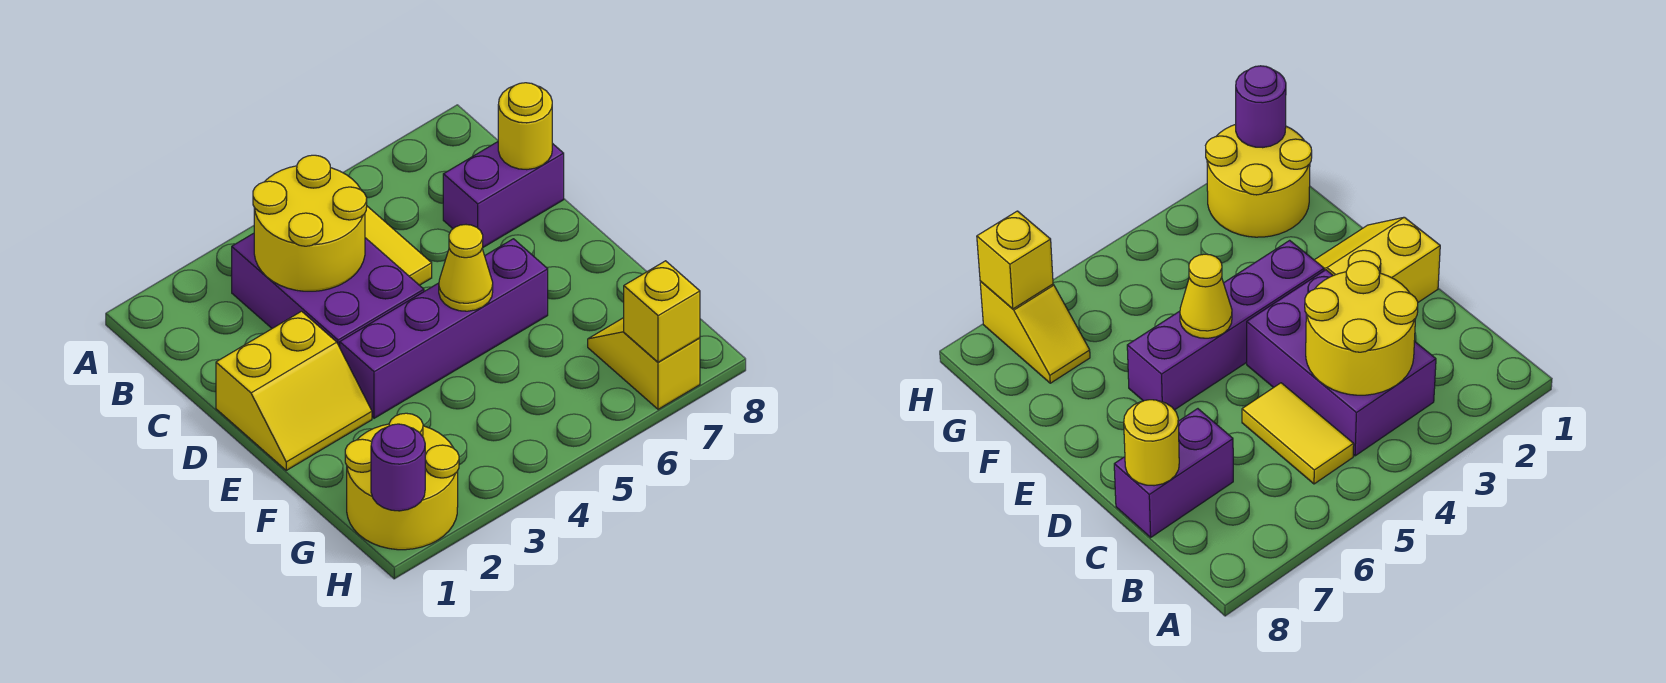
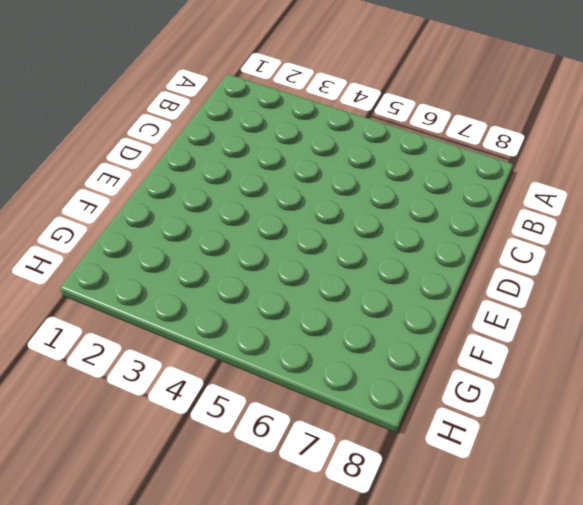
none -> purple brick B3:D4 level 1
none -> yellow tile B5:C5 level 1
none -> purple brick C7:C8 level 1

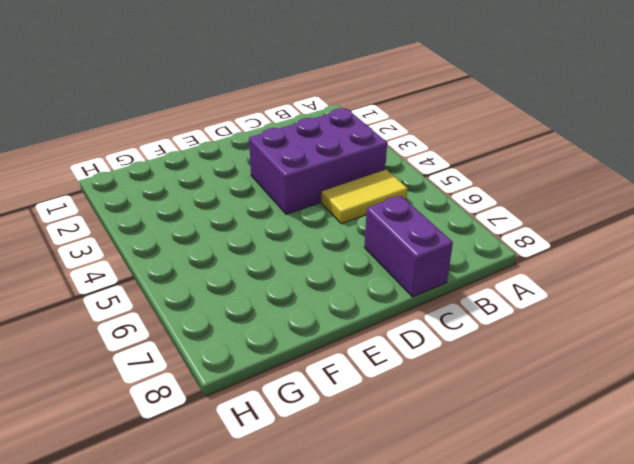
none -> yellow slope D1:E2 level 1 top D
none -> purple brick E3:E6 level 1
none -> yellow round brick G1:H2 level 1

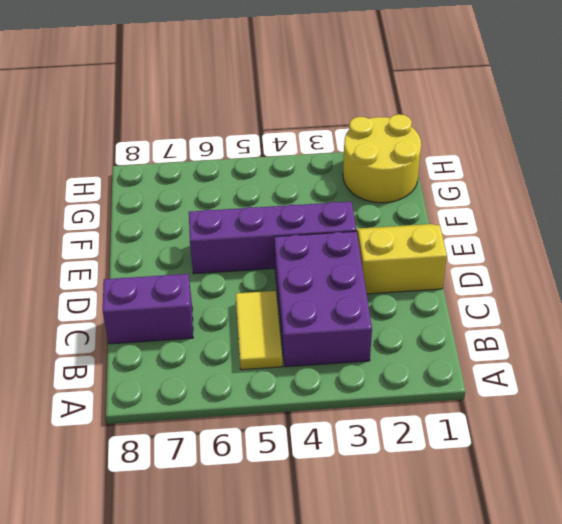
none -> yellow slope G7:H7 level 1 top H
none -> yellow round brick B3:C4 level 2
none -> yellow round brick C8 level 2

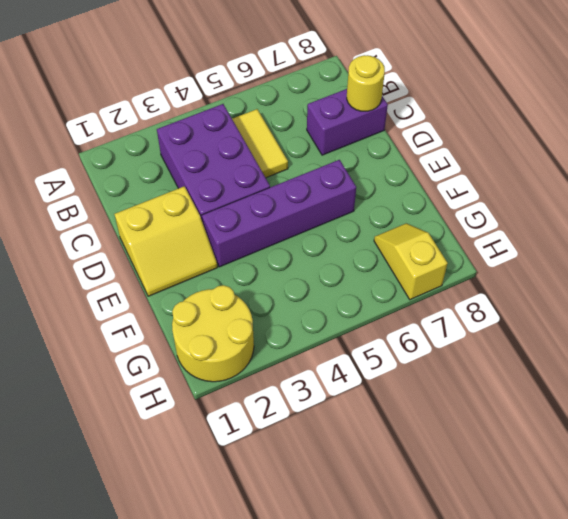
none -> yellow round brick B3:C4 level 2
none -> yellow cone E5 level 2
none -> purple round brick H1 level 2

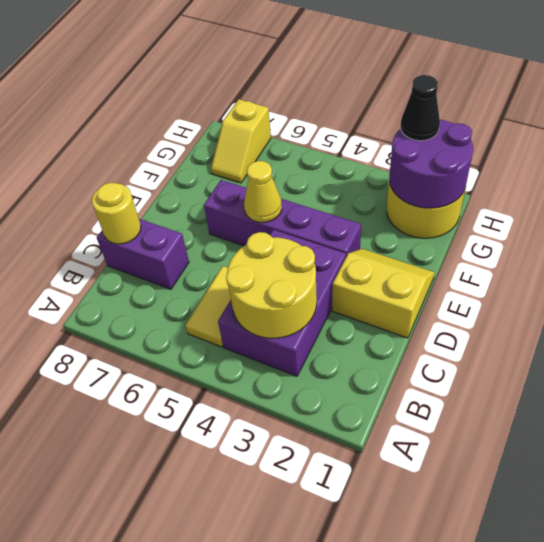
purple round brick G1:H2 level 2 -> purple round brick H1 level 2
black cone H2 level 3 -> none
none -> yellow brick H7 level 2

